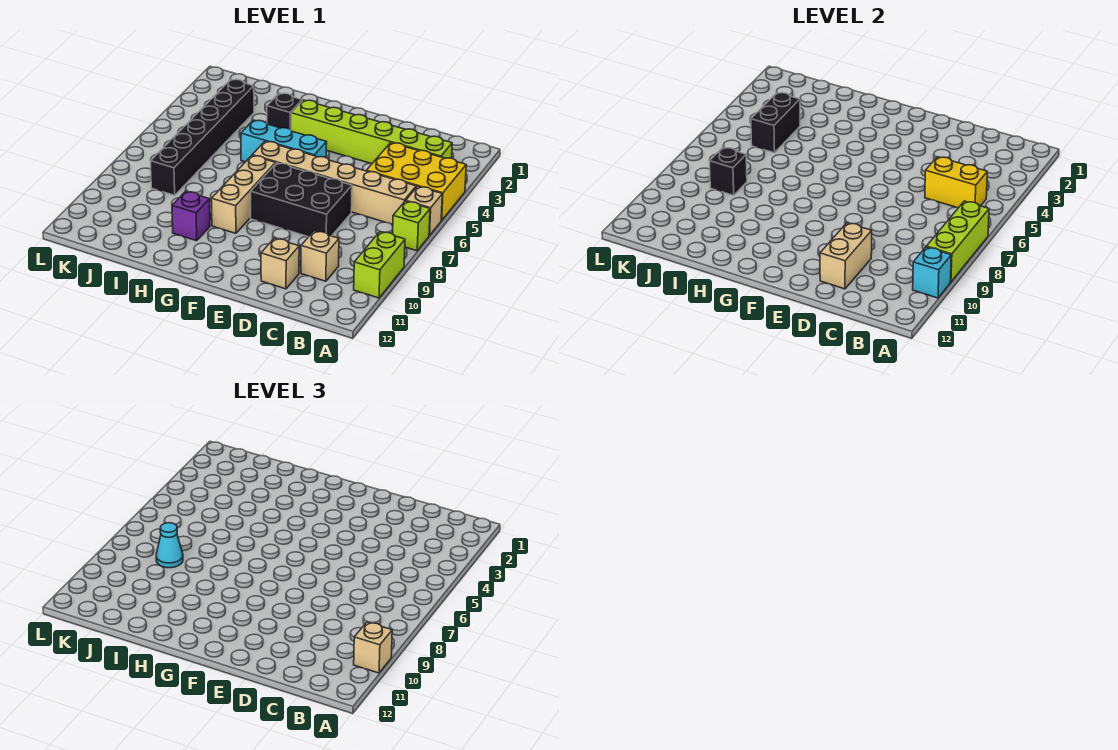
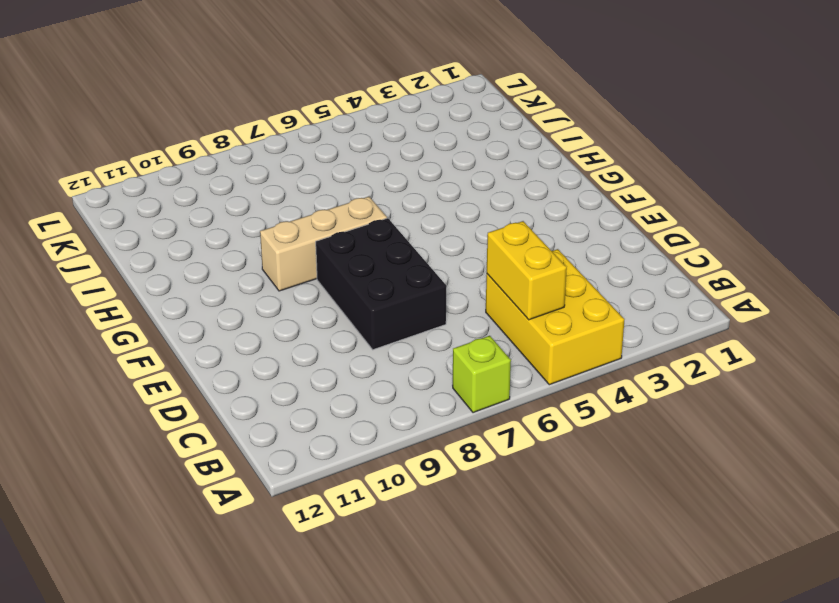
none -> tan brick A6 level 1
none -> lime brick A9:A10 level 1
none -> lime brick B3:G3 level 1

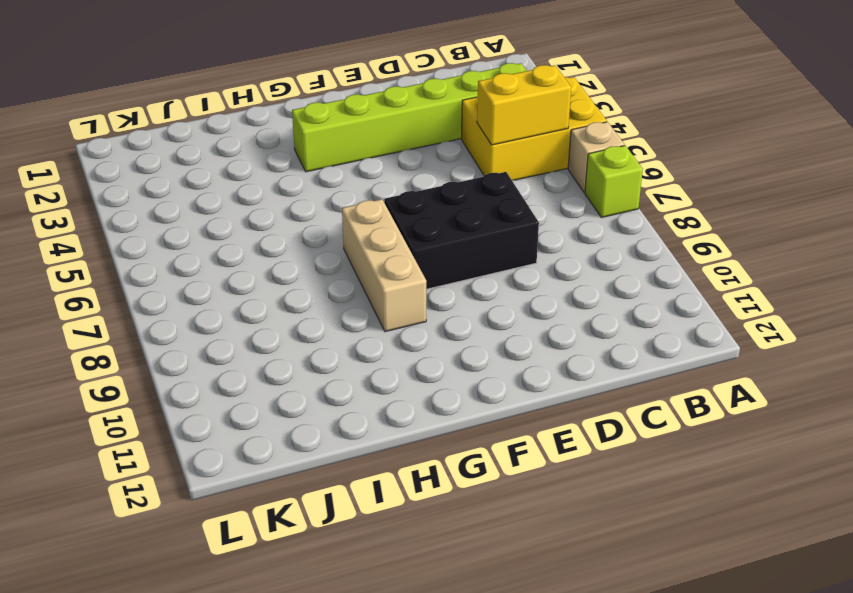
none -> lime brick A9:A10 level 1
none -> tan brick B6:G6 level 1
none -> tan brick C10 level 1

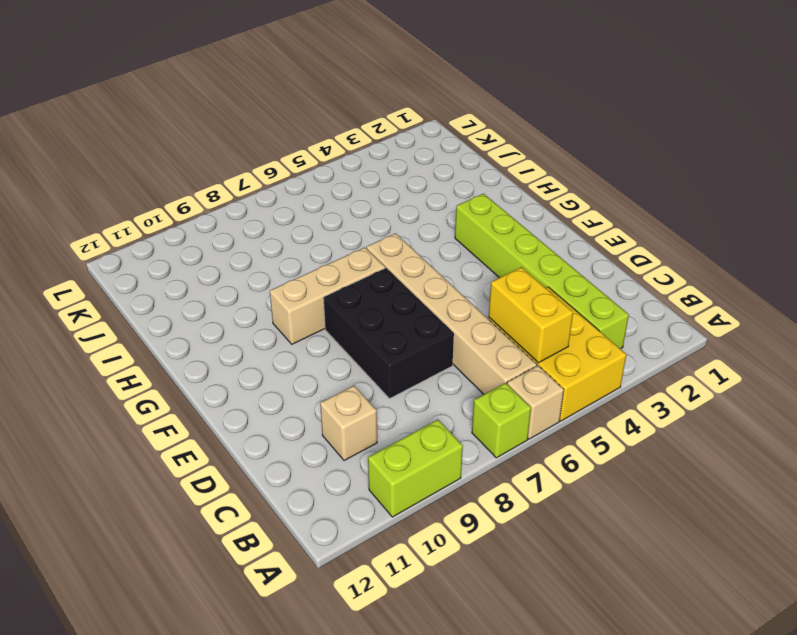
none -> tan brick D11 level 1
none -> cyan brick F5:H5 level 1
none -> black brick H3 level 1

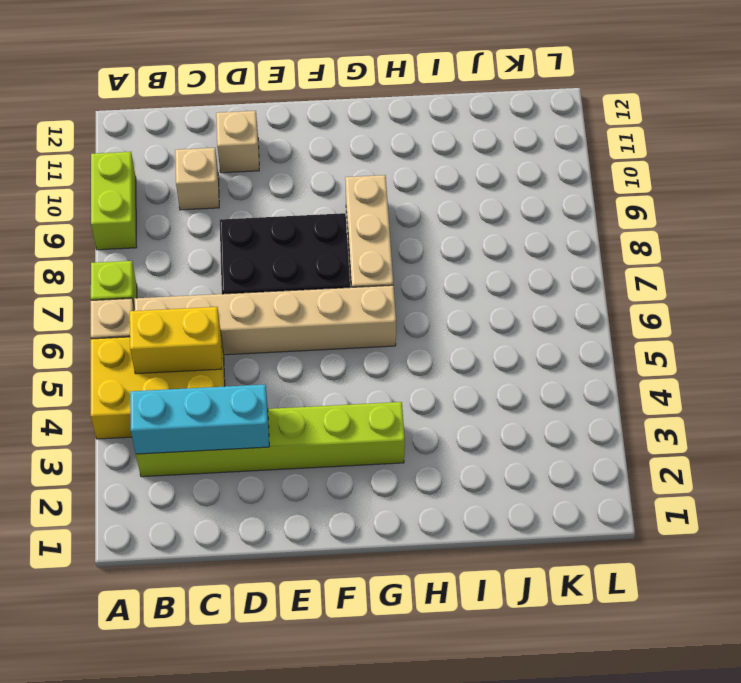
cyan brick B3:D3 level 2 -> cyan brick F5:H5 level 1
none -> black brick H3 level 1
none -> purple brick H10 level 1
none -> black brick J3:J8 level 1

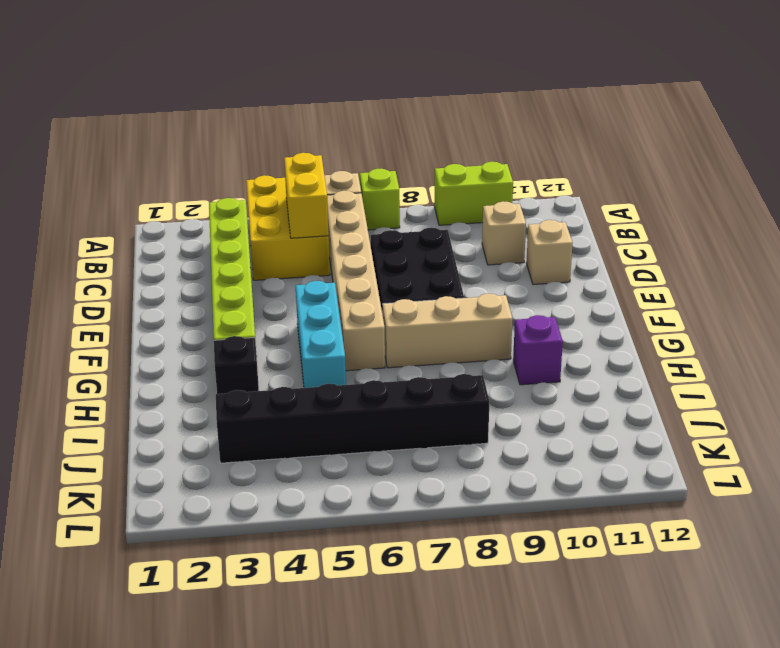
none -> lime brick A7:A9 level 2
none -> cyan brick A10 level 2
none -> tan brick D10:D11 level 2

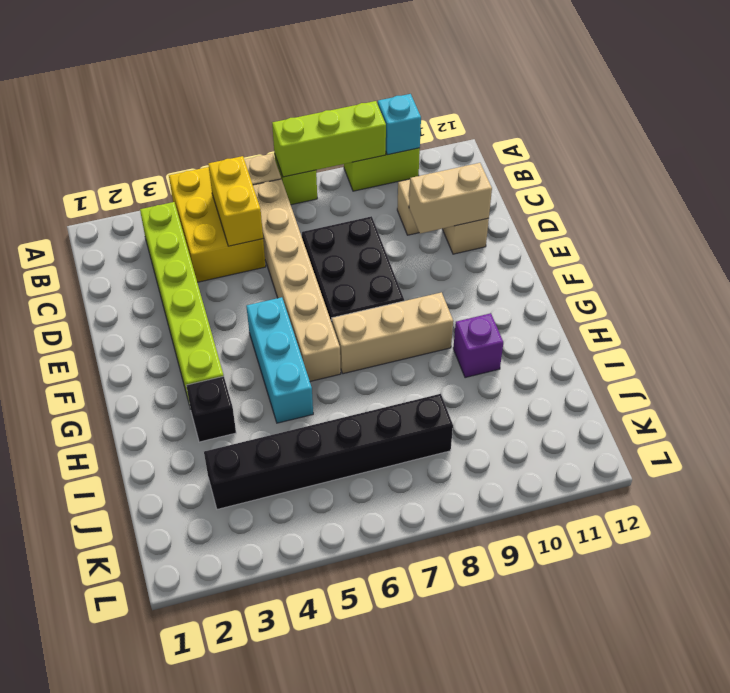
none -> black brick J4:J5 level 2
none -> black brick J8 level 2
none -> tan brick A10 level 3

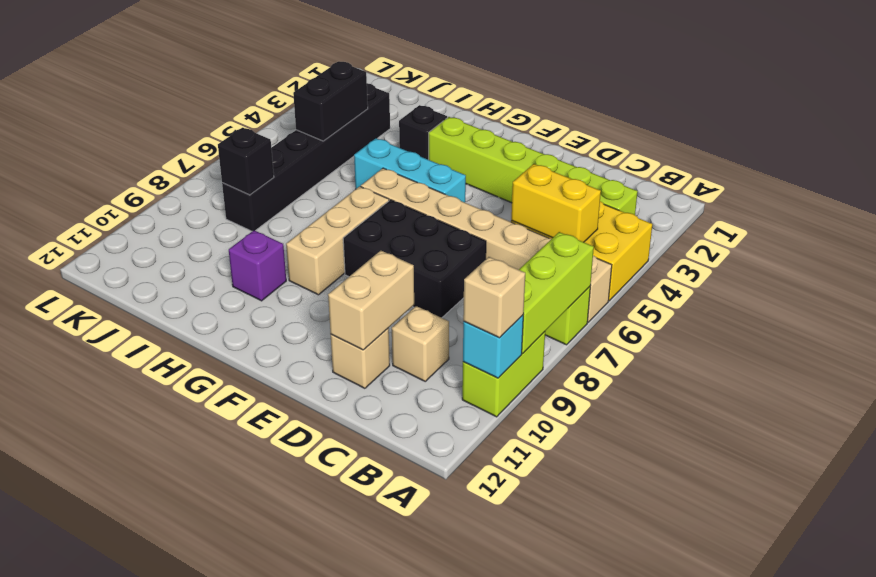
none -> cyan cone J8 level 3

